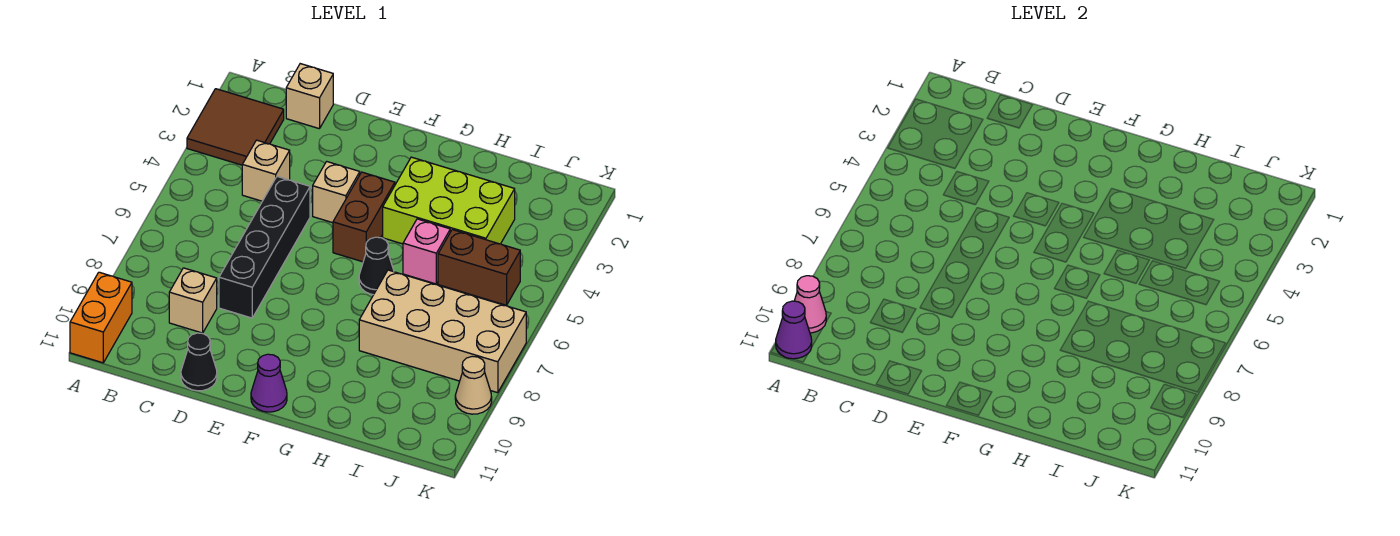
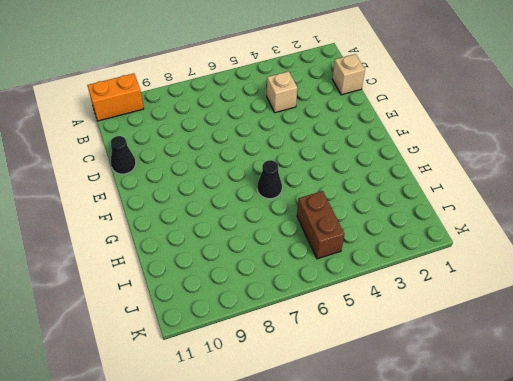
none -> brown tile A2:B3 level 1
none -> tan brick C9 level 1
none -> black brick D5:D8 level 1

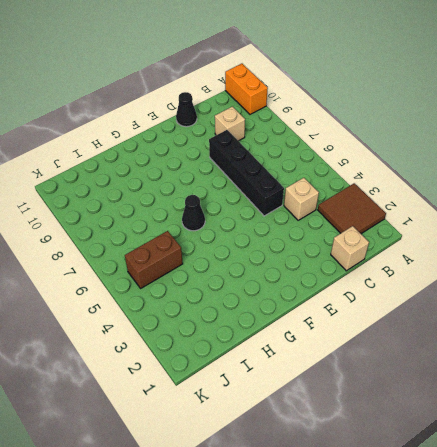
none -> tan brick E4 level 1
none -> brown brick F4:F5 level 1
none -> purple cone F11 level 1

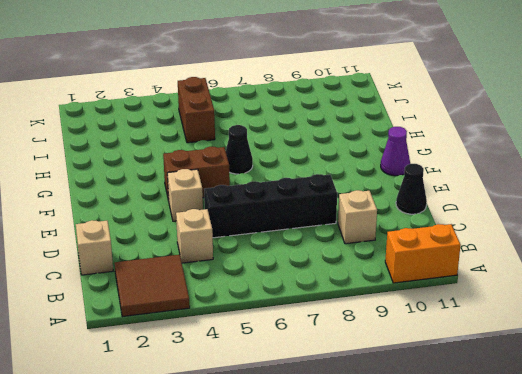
none -> lime brick G3:I4 level 1
none -> pink brick H5 level 1
none -> tan brick H7:K8 level 1

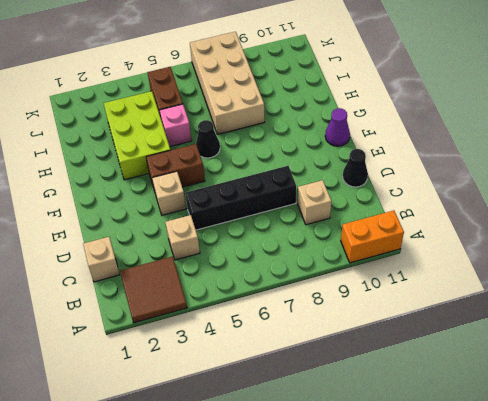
none -> tan cone K9 level 1
none -> pink cone A10 level 2
none -> purple cone A11 level 2

